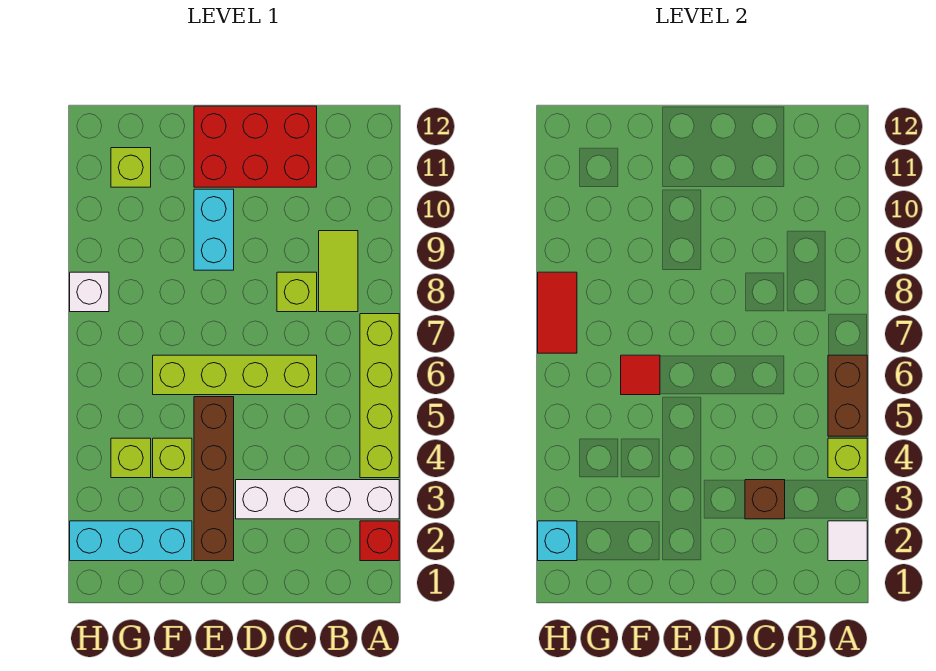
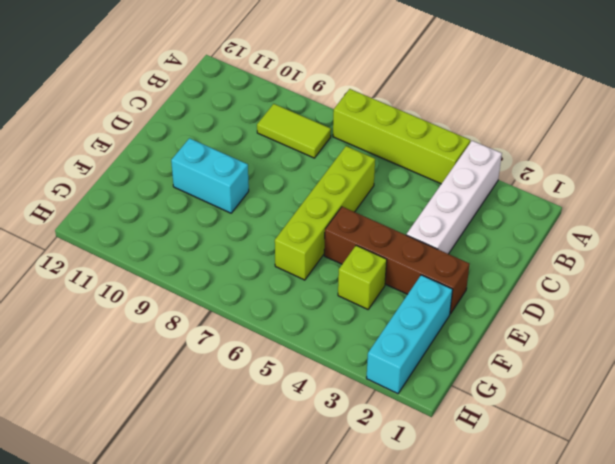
none -> red brick A2 level 1
none -> lime brick C8 level 1
none -> red brick C11:E12 level 1

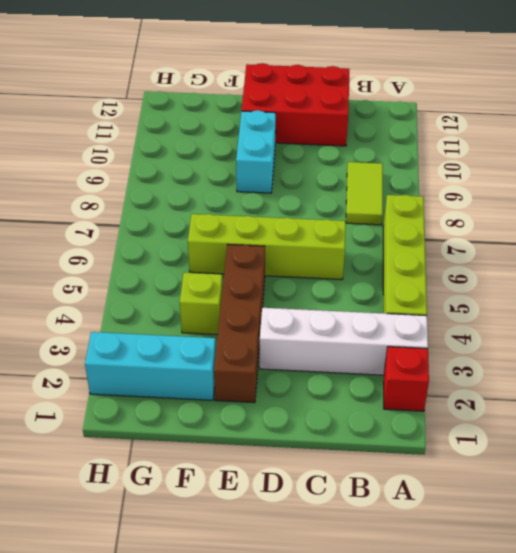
none -> lime brick C8 level 1
none -> lime brick G4 level 1
none -> lime brick G11 level 1

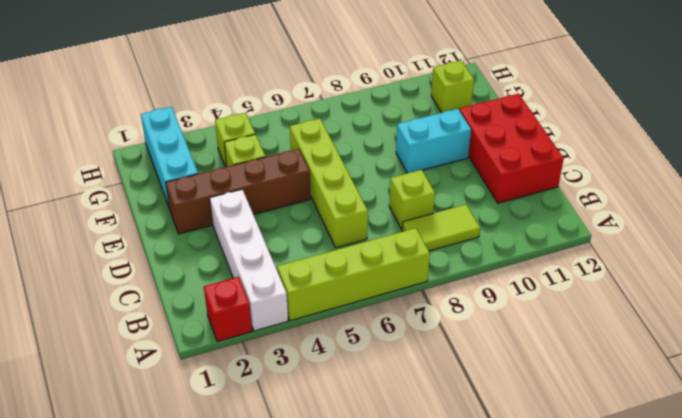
none -> white brick H8 level 1
none -> white tile A2 level 2
none -> lime brick A4 level 2

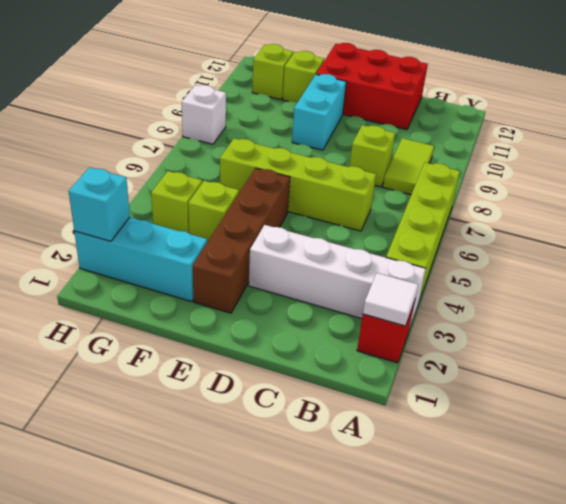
lime brick F11 level 1 -> lime brick A4 level 2
none -> brown brick A5:A6 level 2
none -> brown brick C3 level 2
none -> red tile F6 level 2

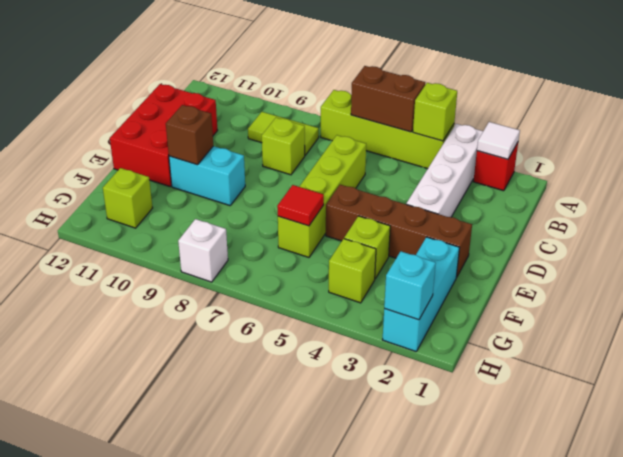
brown brick E10 level 2 -> brown brick C3 level 2
none -> red tile H7:H8 level 2

